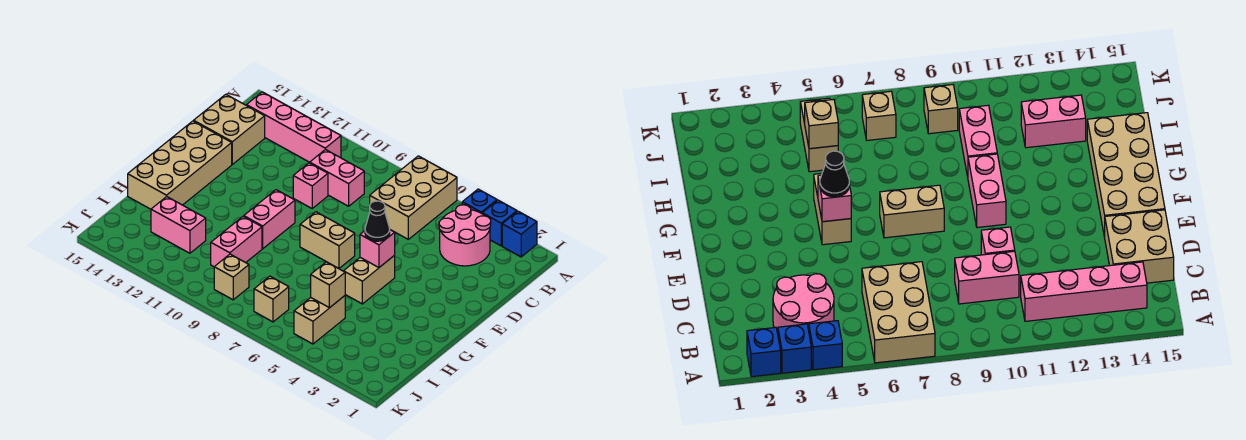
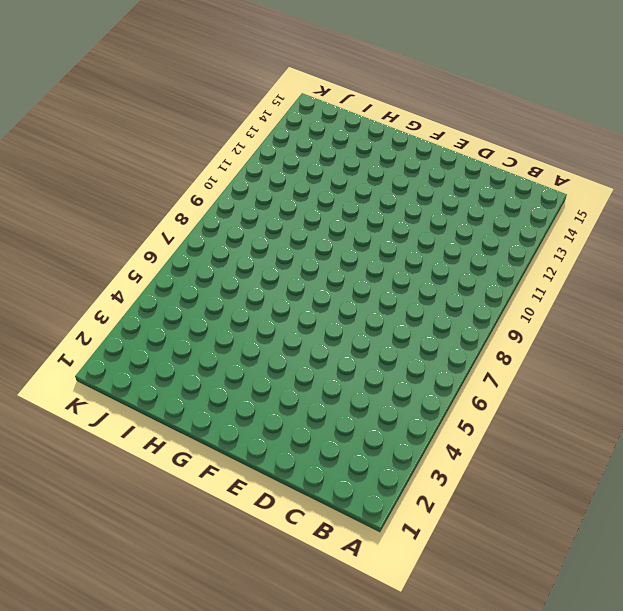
none -> blue brick A2 level 1
none -> blue brick A3 level 1
none -> blue brick A4 level 1

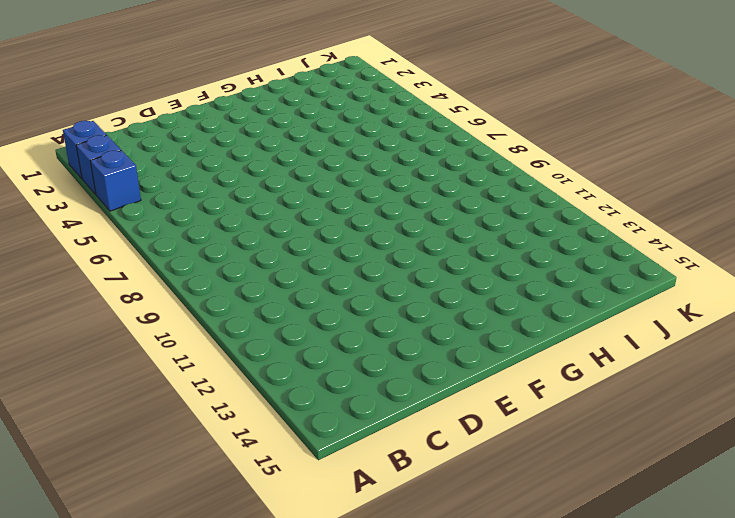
none -> tan brick A6:C7 level 1
none -> pink round brick B3:C4 level 1
none -> pink brick B11:B14 level 1

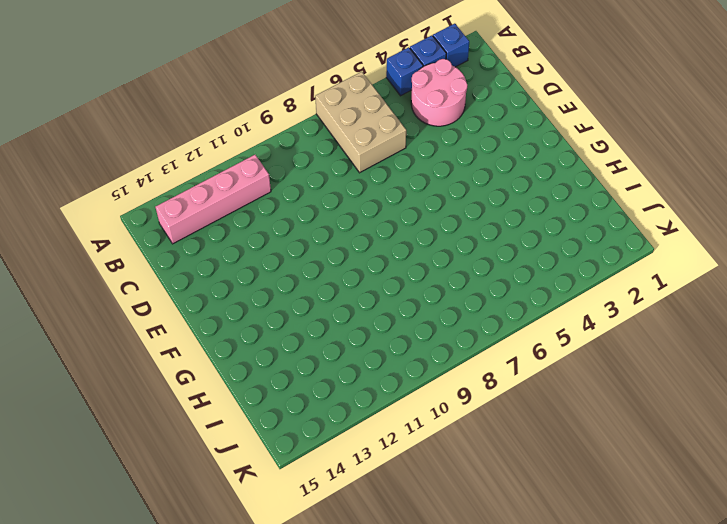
none -> pink brick C9:C10 level 1
none -> tan brick C14:D15 level 1
none -> pink brick D10 level 1

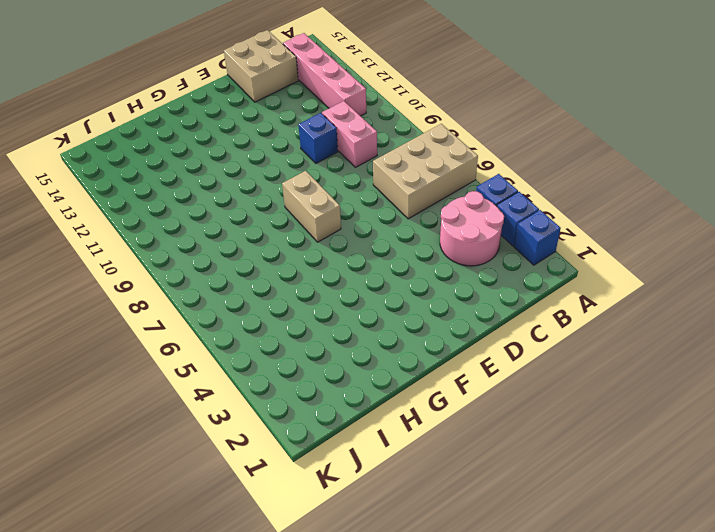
blue brick D10 level 1 -> pink brick D10 level 1
none -> tan brick E14:H15 level 1
none -> tan brick F5:G5 level 1
none -> pink brick F10:G10 level 1

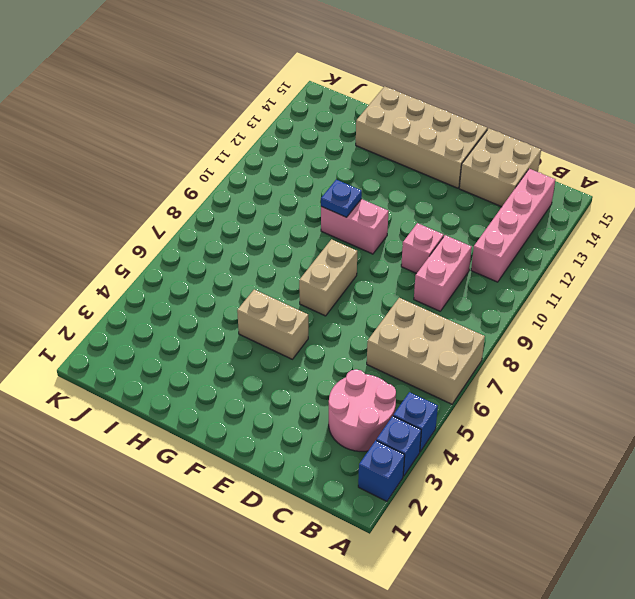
blue plate G10 level 2 -> none
none -> pink brick H10:I10 level 1
none -> tan brick I5:J5 level 1
none -> pink brick I12:I13 level 1

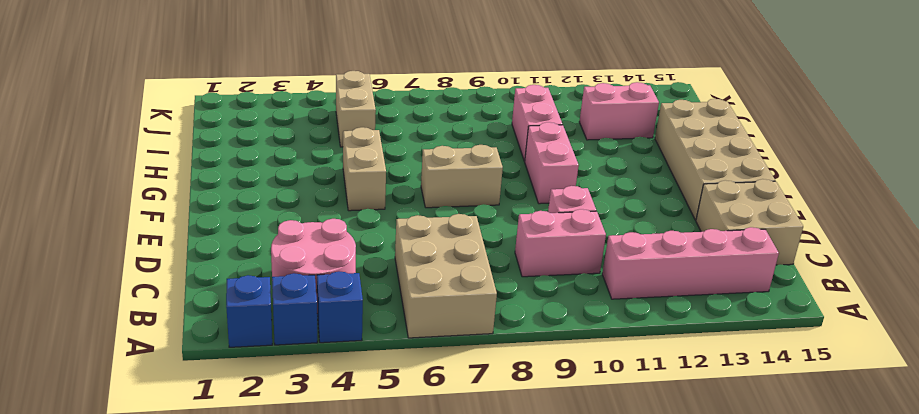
none -> tan brick J7 level 1
none -> tan brick J9 level 1
none -> pink brick F5 level 2

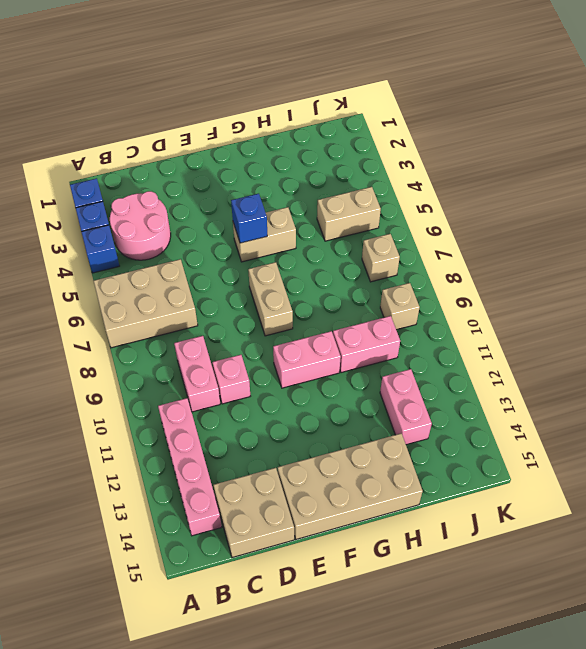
blue brick F5 level 2 -> pink brick F5 level 2
none -> tan brick I5 level 2
none -> black cone F5 level 3

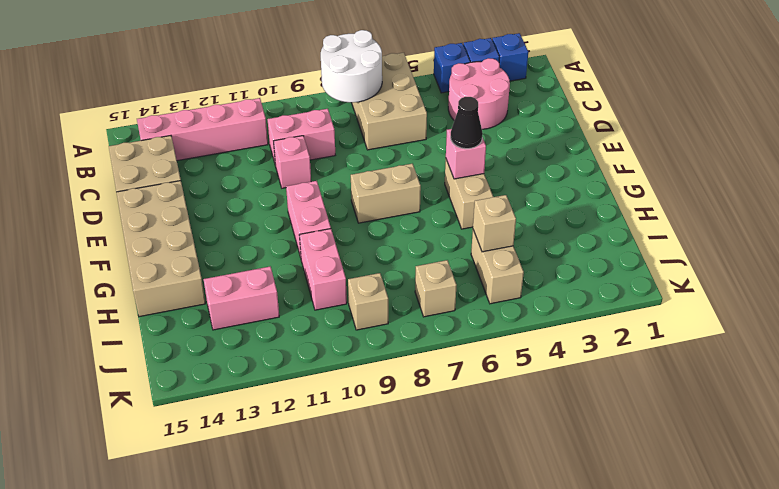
white round brick A7:B8 level 2 -> none

